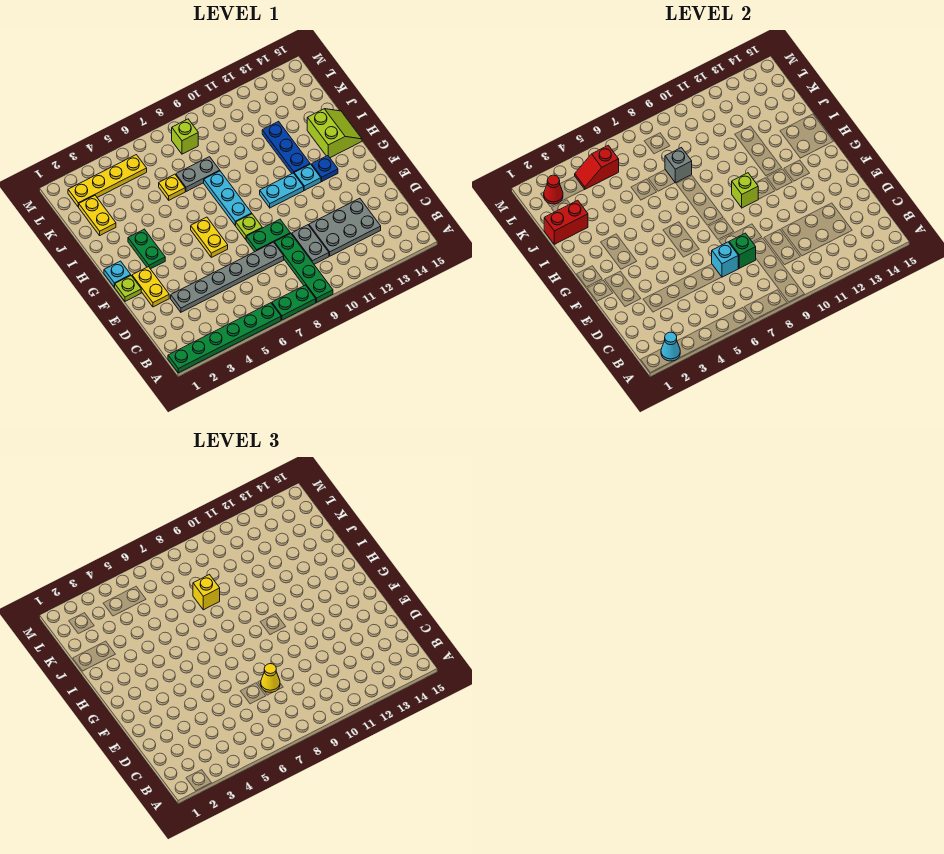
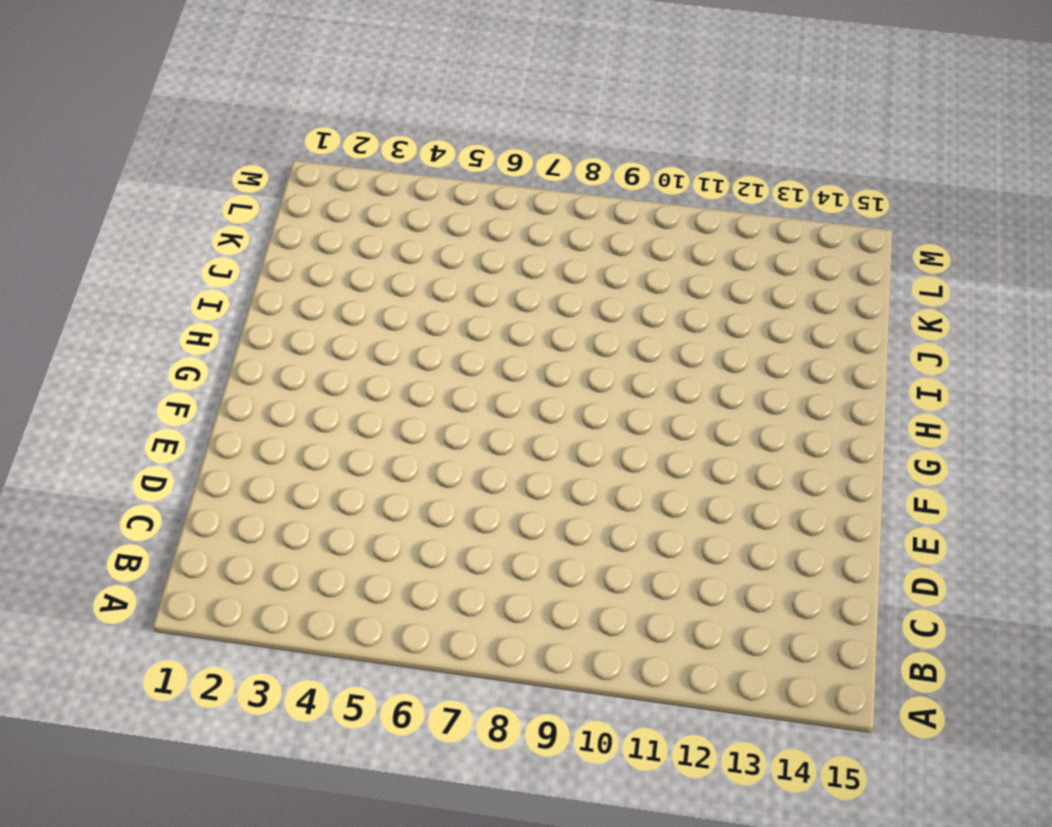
none -> green plate A1:A6 level 1
none -> green plate A7:A8 level 1
none -> green plate A9:D9 level 1
none -> grey plate C10:D10 level 1

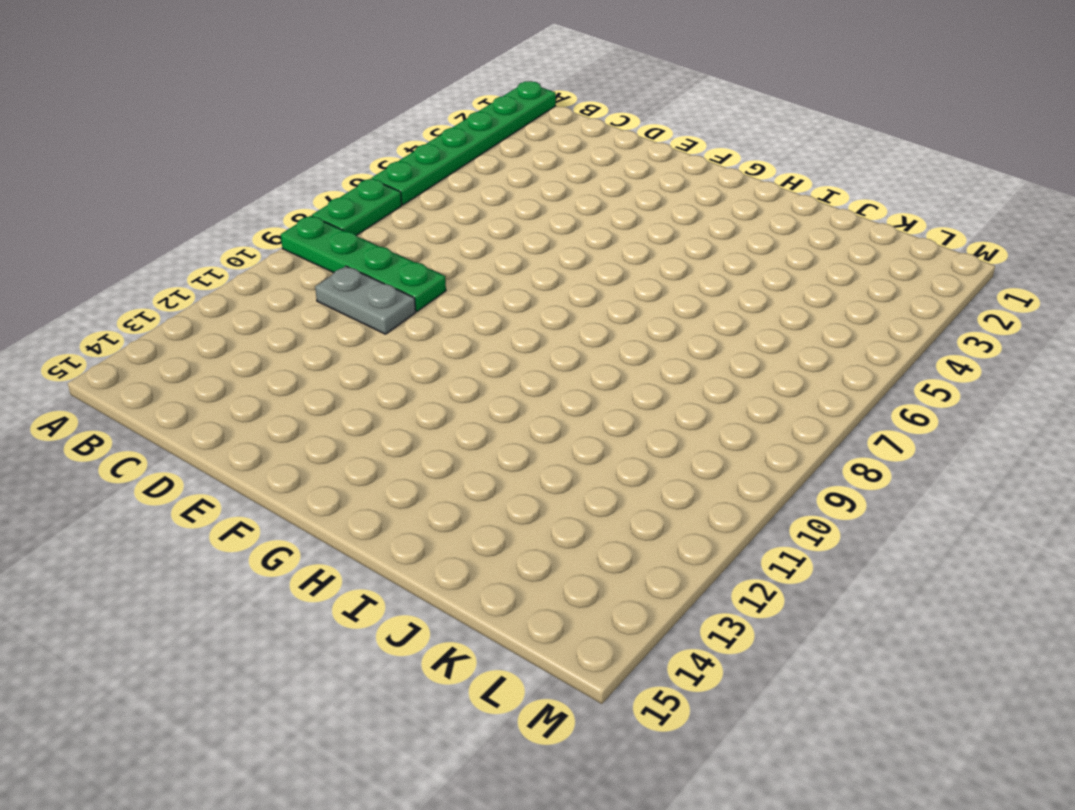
none -> grey plate C11:D13 level 1
none -> grey plate D3:D8 level 1
none -> yellow plate E2:F2 level 1
none -> green plate E8:E9 level 1

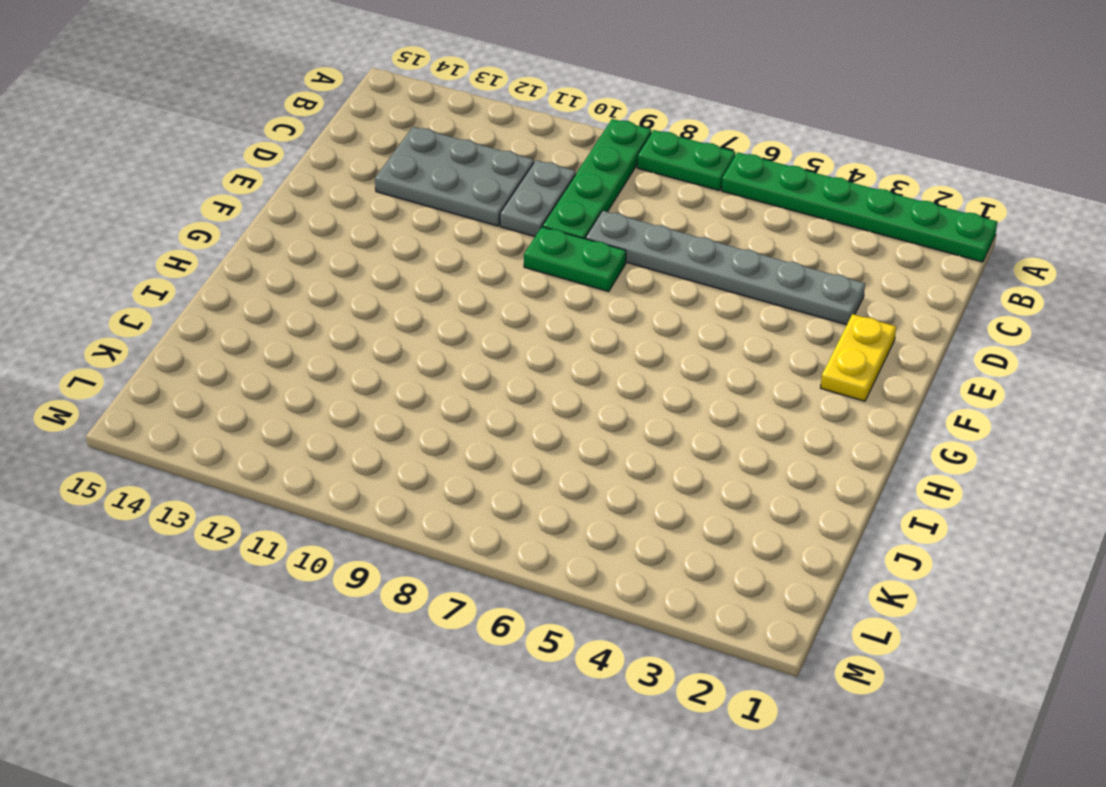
none -> lime plate F1 level 1
none -> yellow plate F6:G6 level 1
none -> lime plate F8 level 1
none -> cyan plate G1 level 1

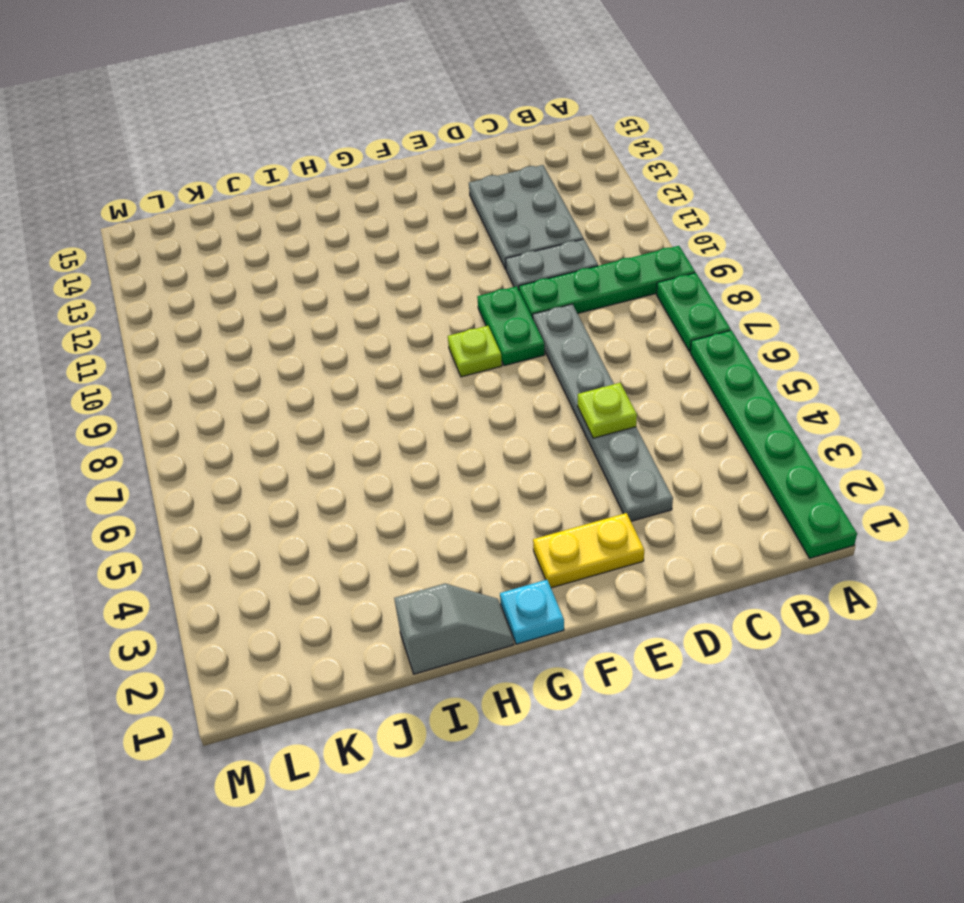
lime plate D5 level 2 -> lime plate F1 level 1
grey slope H1:I1 level 1 top I -> none
none -> yellow plate F6:G6 level 1
none -> green plate G3:H3 level 1
none -> cyan plate G8:I8 level 1
none -> cyan plate G10:G11 level 1

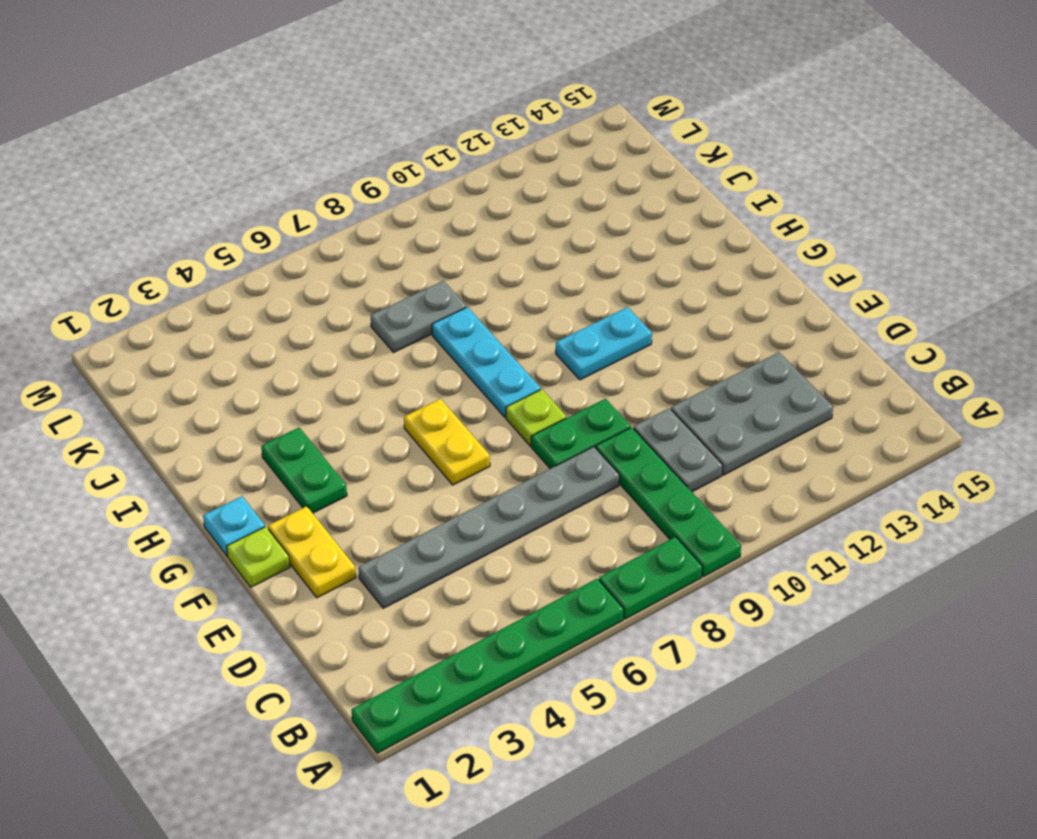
none -> cyan plate G12 level 1
none -> blue plate G13 level 1
none -> blue plate H12:J12 level 1
none -> lime slope H14:I15 level 1 top 14

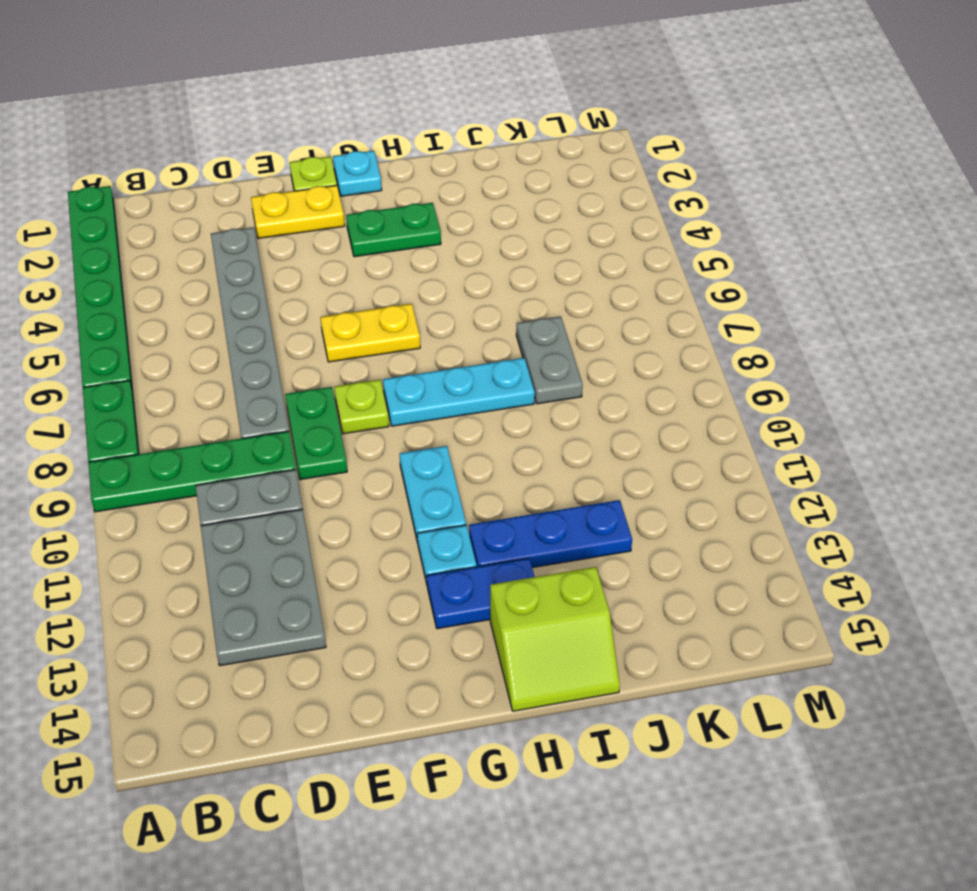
blue plate G13:H13 level 1 -> blue plate G13 level 1
none -> yellow plate J2:K2 level 1
none -> yellow plate J6 level 1
none -> yellow plate L2:L5 level 1
none -> lime brick L8 level 1

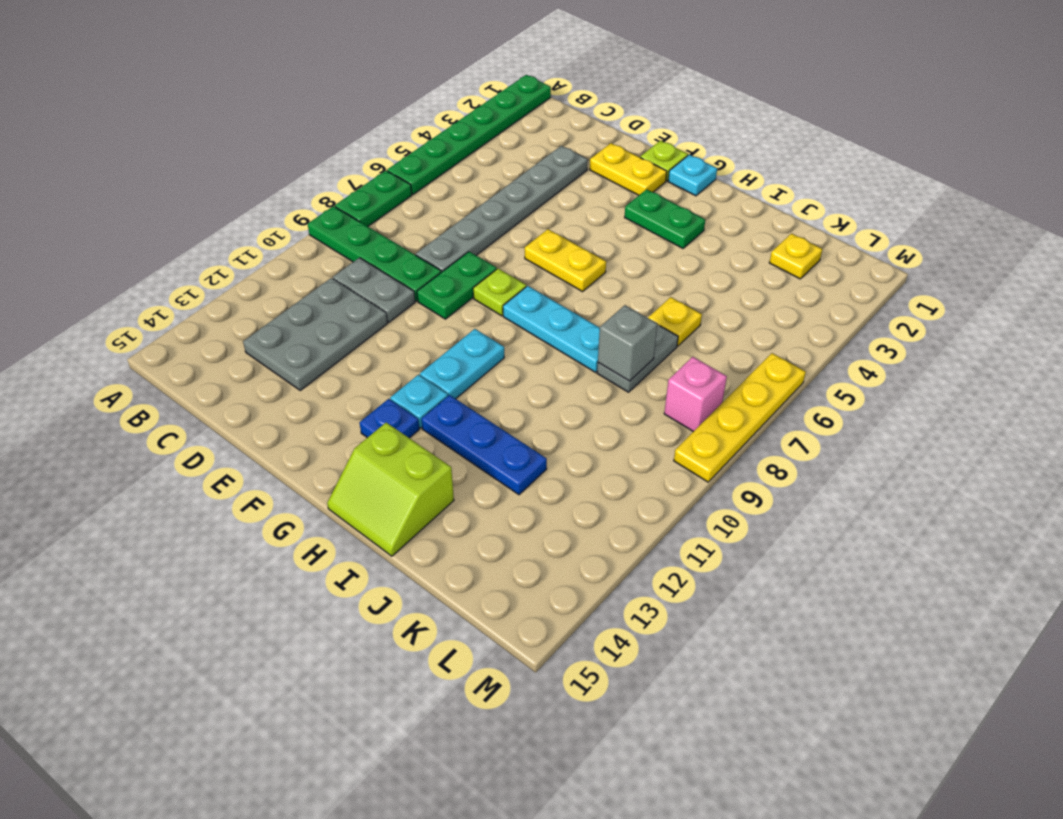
yellow plate K2 level 1 -> yellow plate J2:K2 level 1
pink brick L8 level 1 -> lime brick L8 level 1
yellow plate M6:M9 level 1 -> yellow plate L2:L5 level 1
none -> cyan cone A2 level 2
none -> cyan brick D7 level 2
none -> green brick D8 level 2
none -> lime brick G10 level 2

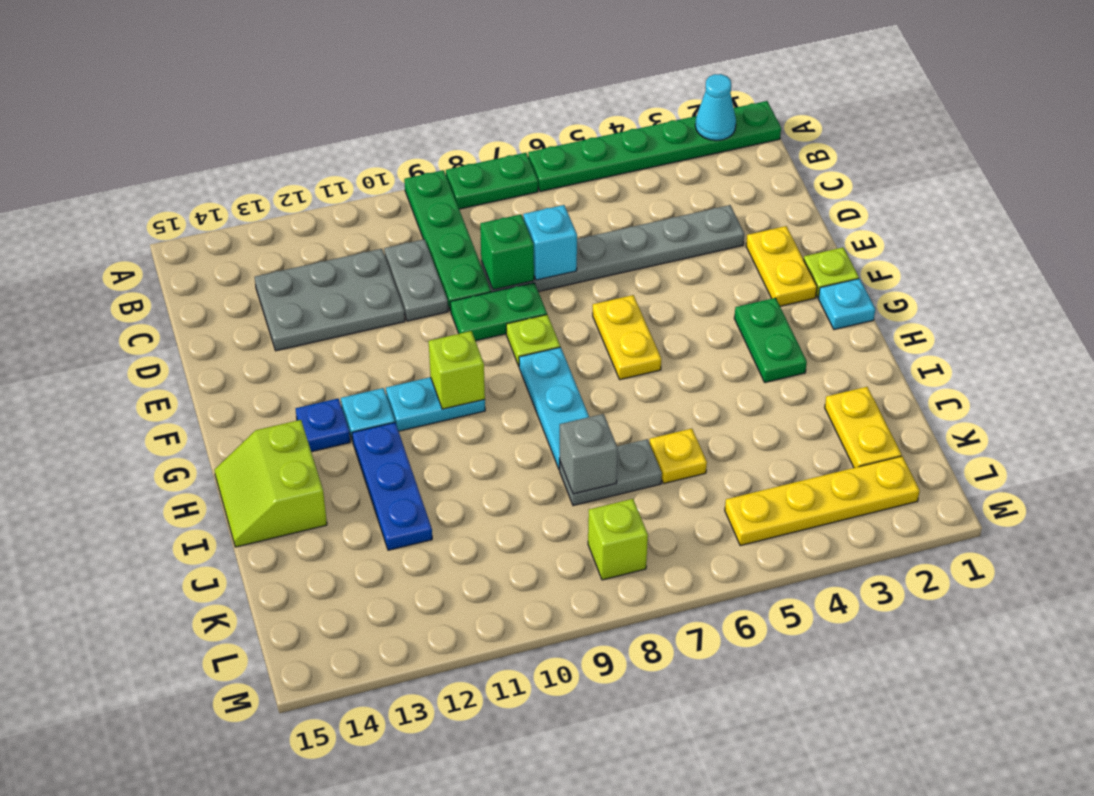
none -> red brick J1:J2 level 2
none -> red cone L2 level 2
none -> red slope L4:L5 level 2 top 5
none -> yellow cone D8 level 3

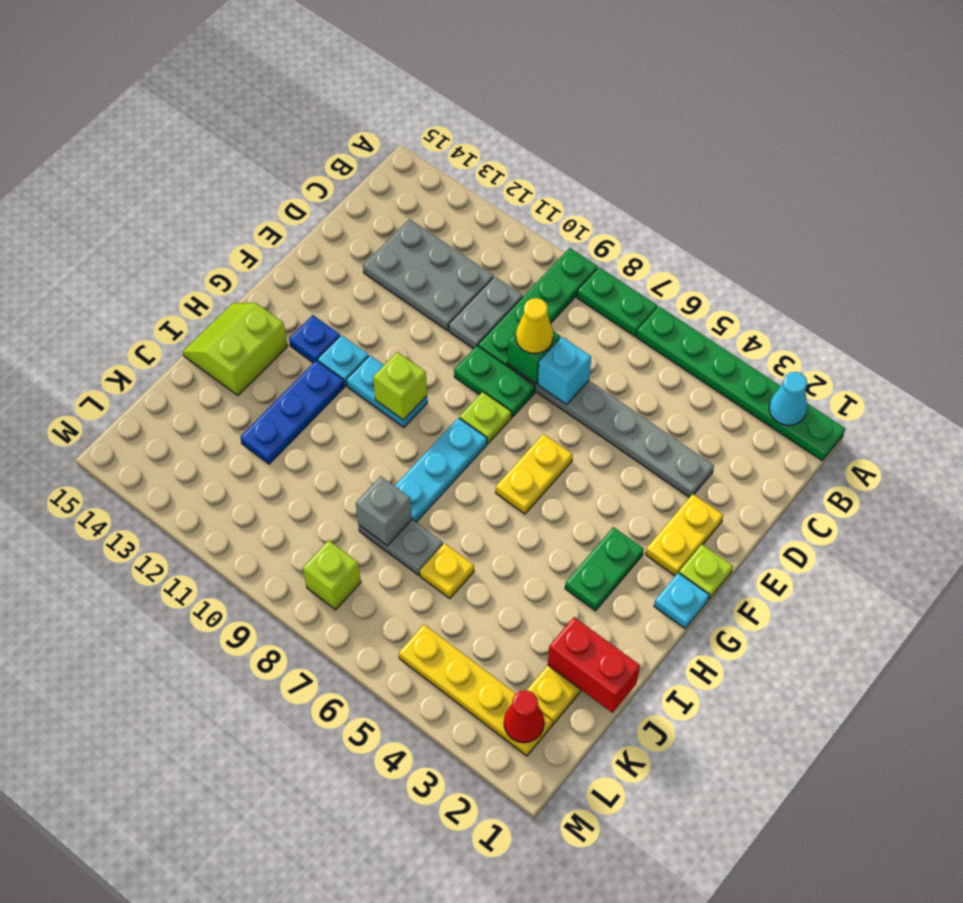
none -> red slope L4:L5 level 2 top 5
none -> yellow brick J8 level 3

